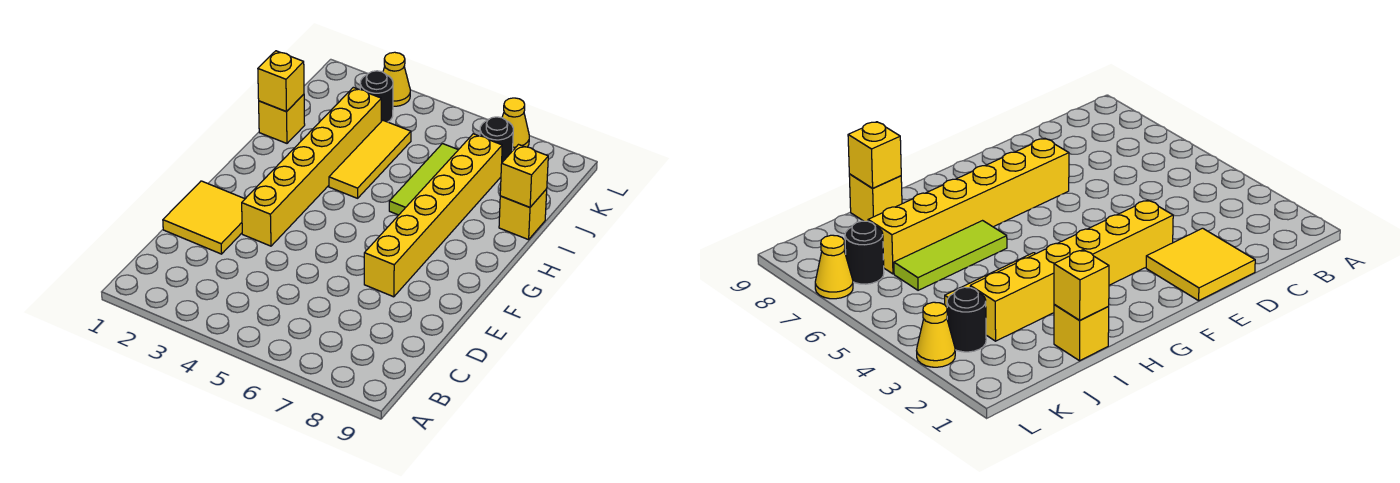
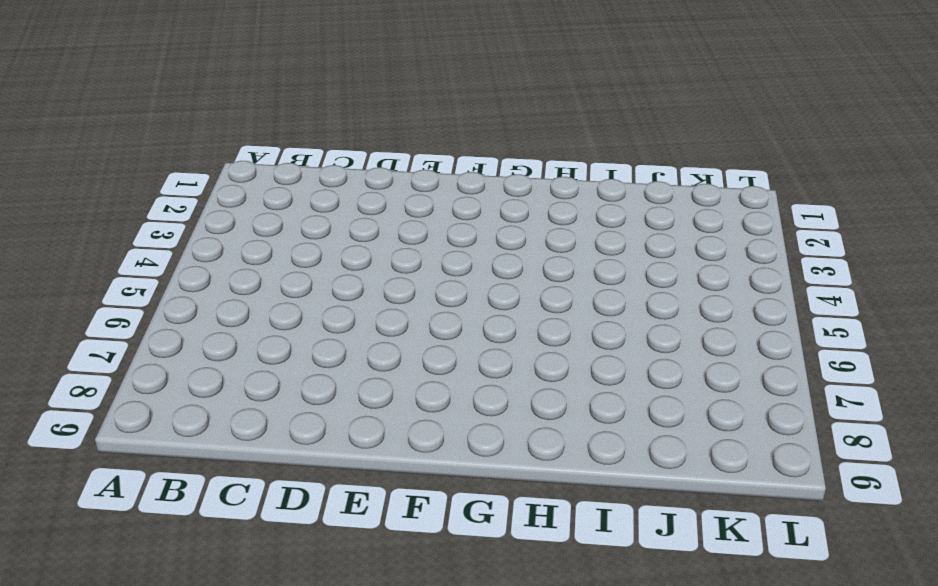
none -> yellow tile D1:E2 level 1
none -> yellow brick E3:J3 level 1
none -> yellow brick E7:J7 level 1

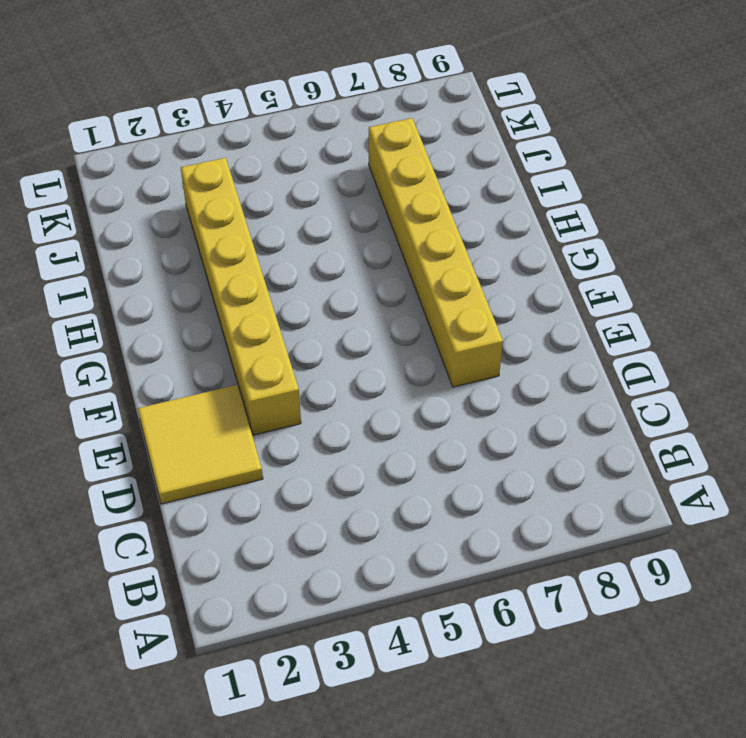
none -> yellow tile H4:J4 level 1
none -> lime tile H6:J6 level 1
none -> yellow brick I1 level 1

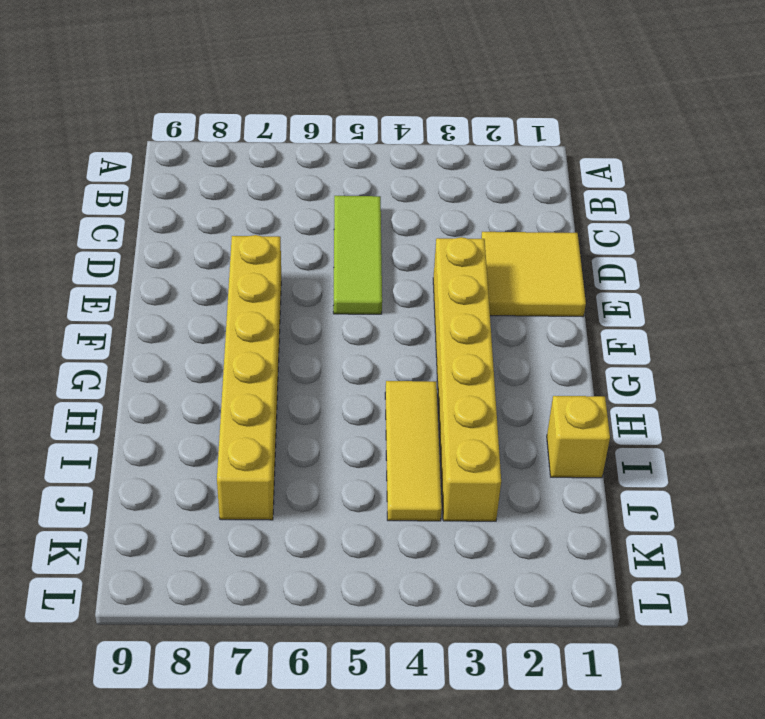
lime tile C5:E5 level 1 -> lime tile H6:J6 level 1
none -> yellow brick I9 level 1
none -> black round brick K3 level 1
none -> black round brick K7 level 1

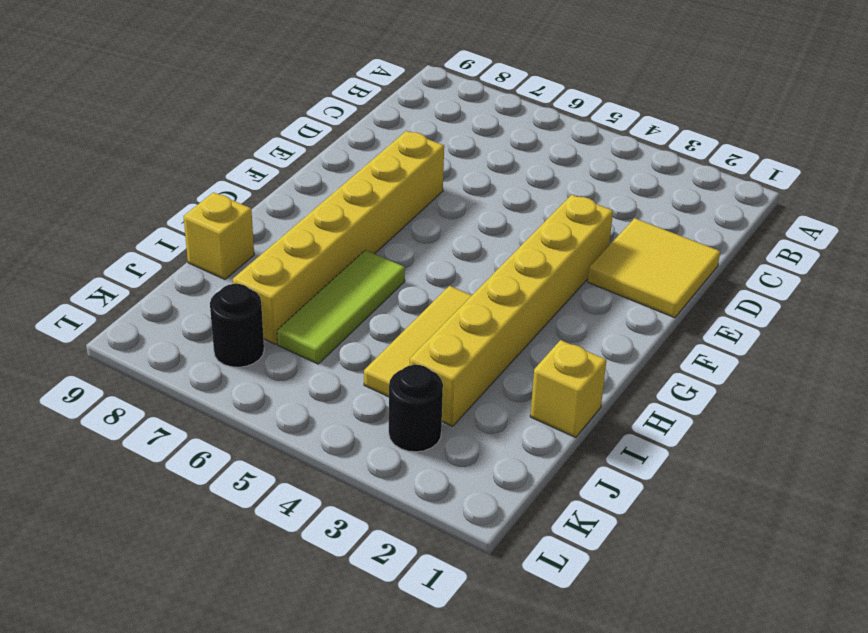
none -> yellow cone L3 level 1
none -> yellow cone L7 level 1
none -> yellow brick I1 level 2

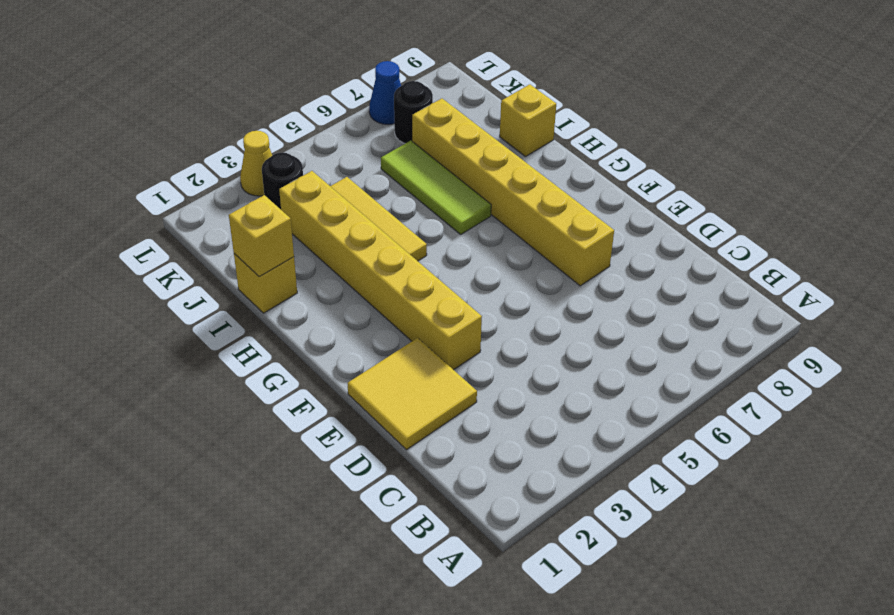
blue cone L7 level 1 -> yellow cone L7 level 1
none -> yellow brick I9 level 2

